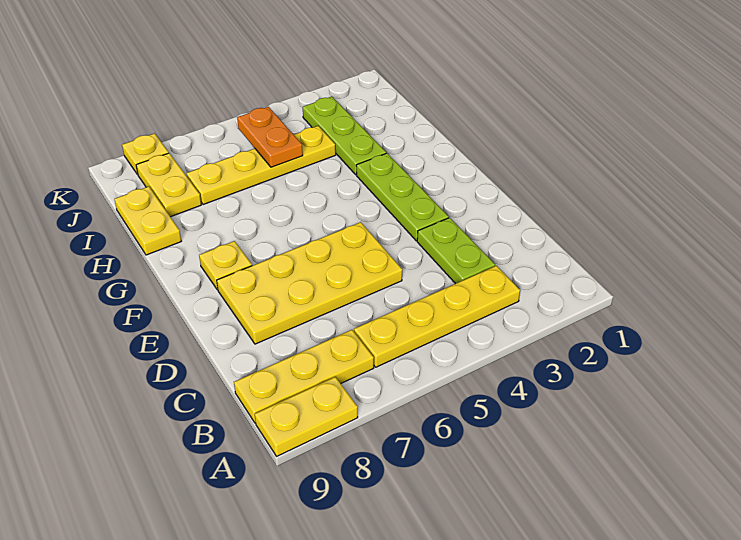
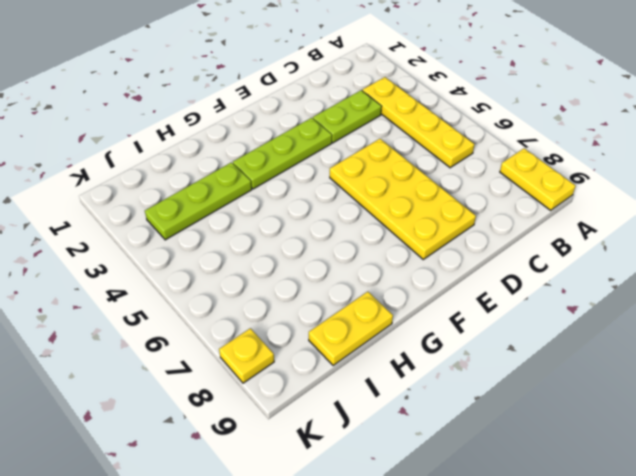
none -> yellow plate B7:B9 level 1
none -> yellow plate F8 level 1
none -> yellow plate I4:I7 level 1

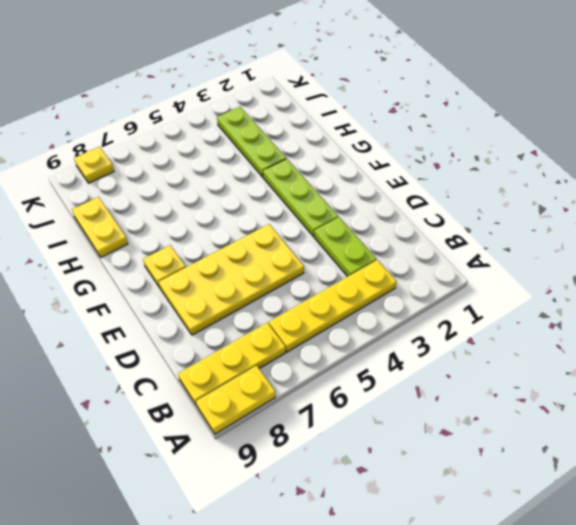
none -> yellow plate I4:I7 level 1
none -> yellow plate I8:J8 level 1
none -> orange plate I5:J5 level 2

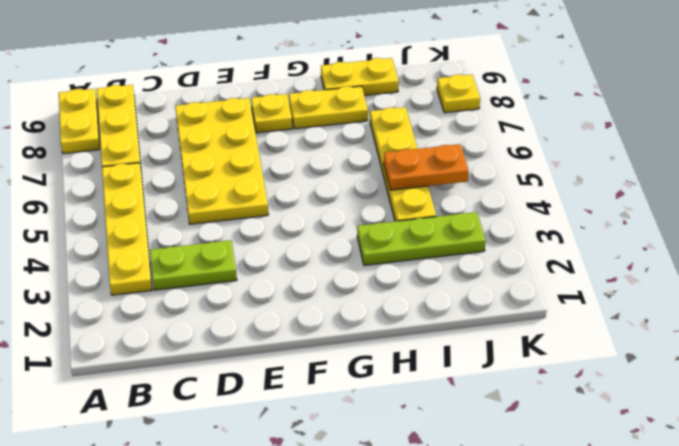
yellow plate G8:H8 level 1 -> yellow plate I8:J8 level 1
none -> lime plate E3:G3 level 1

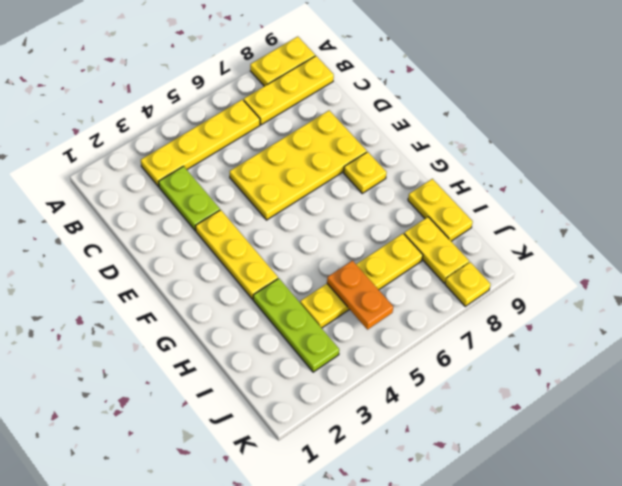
yellow plate E3:G3 level 1 -> lime plate E3:G3 level 1

